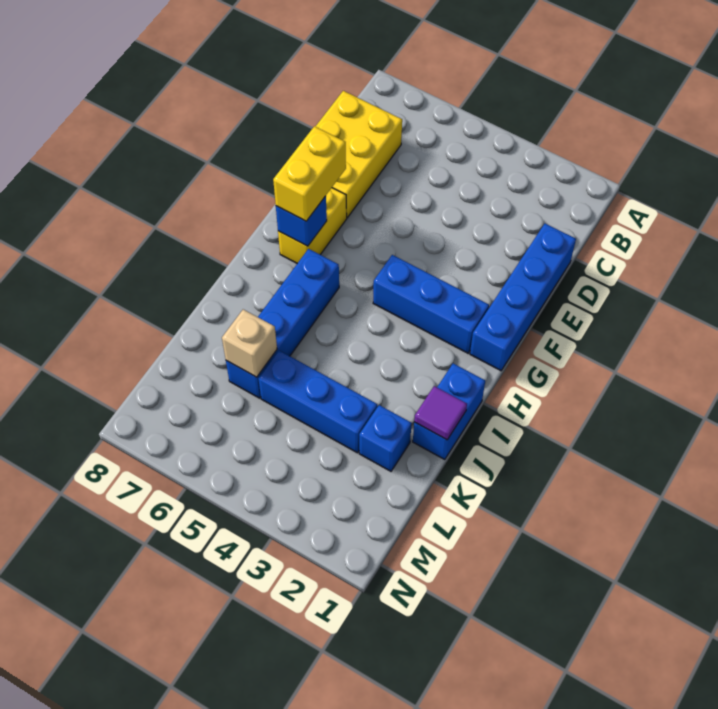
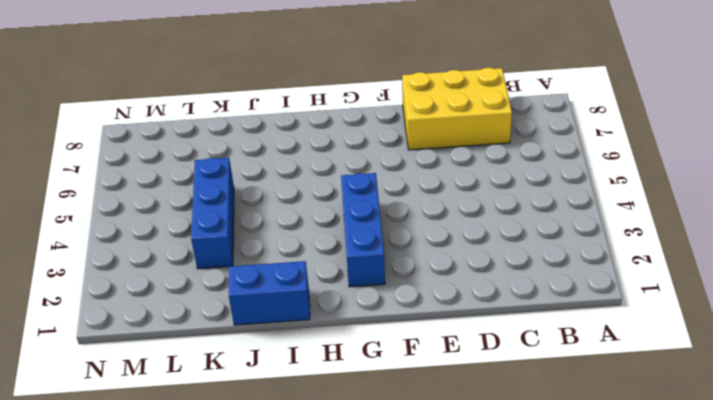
none -> blue brick D1:G1 level 1
none -> yellow brick F7:G7 level 1
none -> blue brick H6:K6 level 1

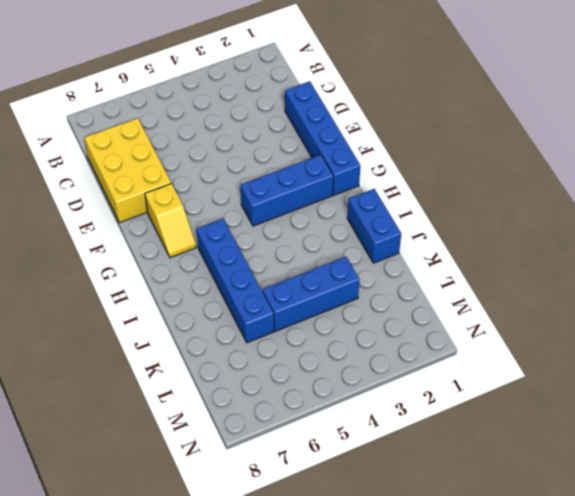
yellow slope F7:G7 level 1 top F -> yellow brick F7:G7 level 1
none -> blue brick K2 level 1
none -> blue brick G7 level 2
none -> purple tile J1 level 2

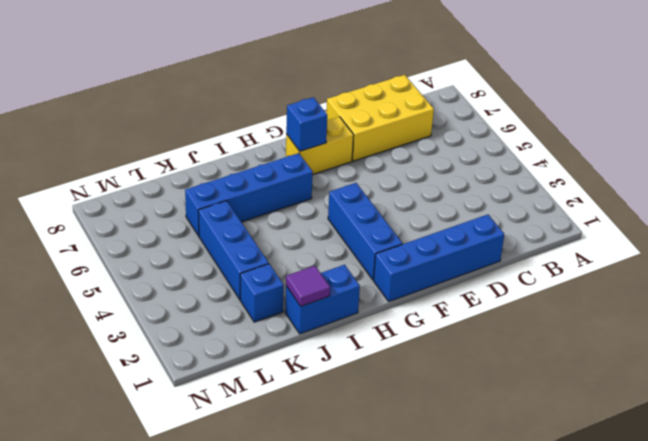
none -> tan brick K6 level 2
none -> yellow brick F7:G7 level 3

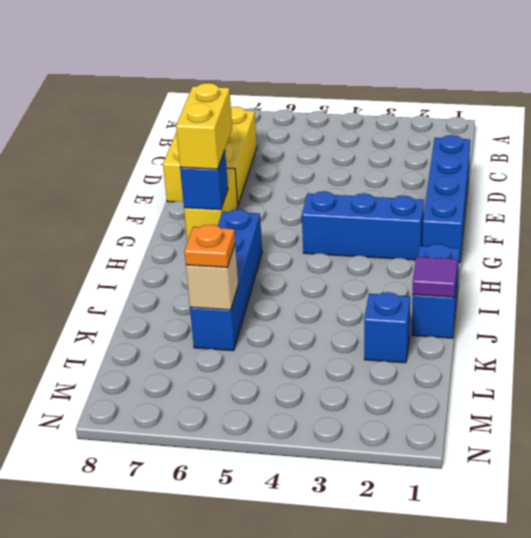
orange plate K6 level 3 -> none
none -> blue brick K3:K5 level 1

